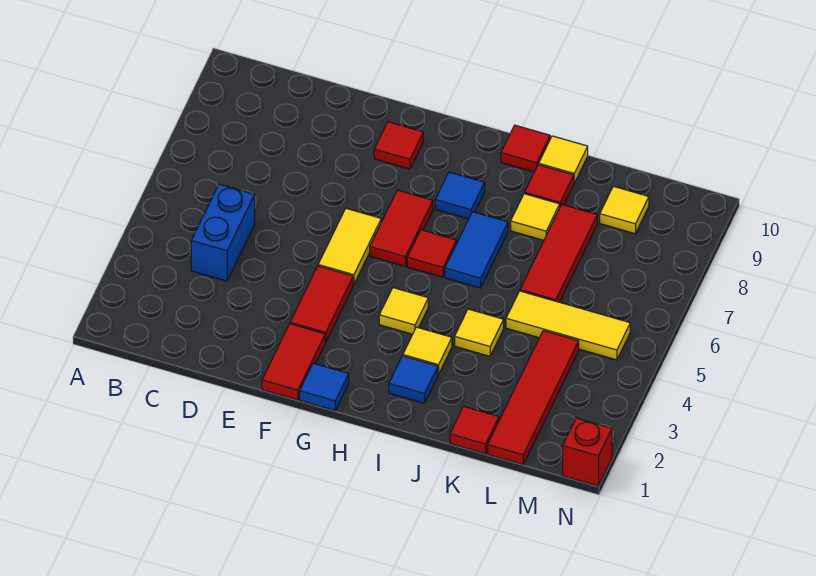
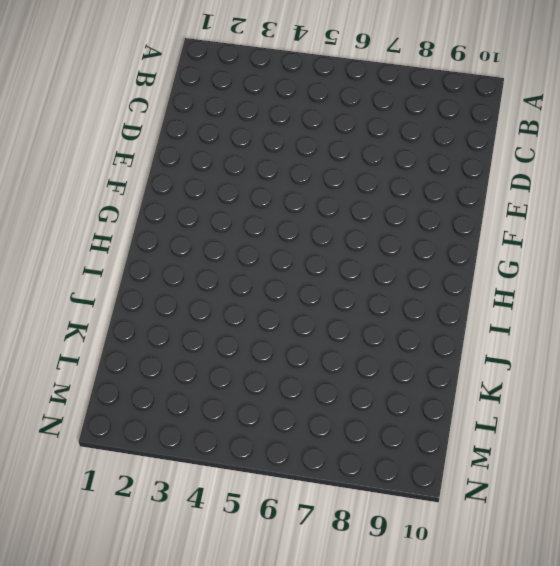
none -> blue brick C4:C5 level 1
none -> red tile F1:F2 level 1
none -> red tile F3:F4 level 1

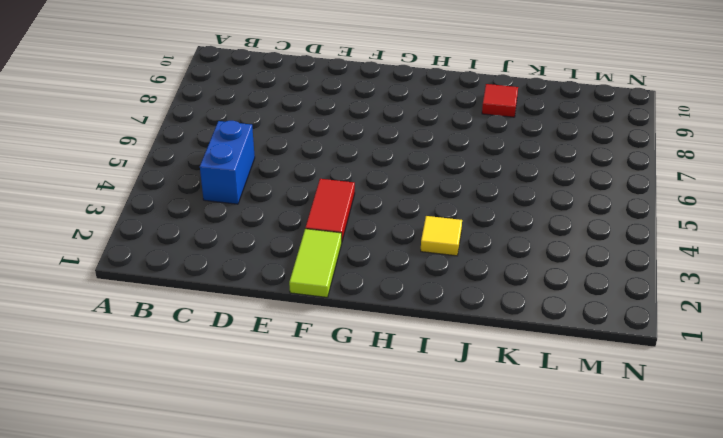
lime tile F1:F2 level 1 -> red tile F1:F2 level 1
none -> yellow tile F5:F6 level 1
none -> red tile F9 level 1
none -> blue tile G1 level 1

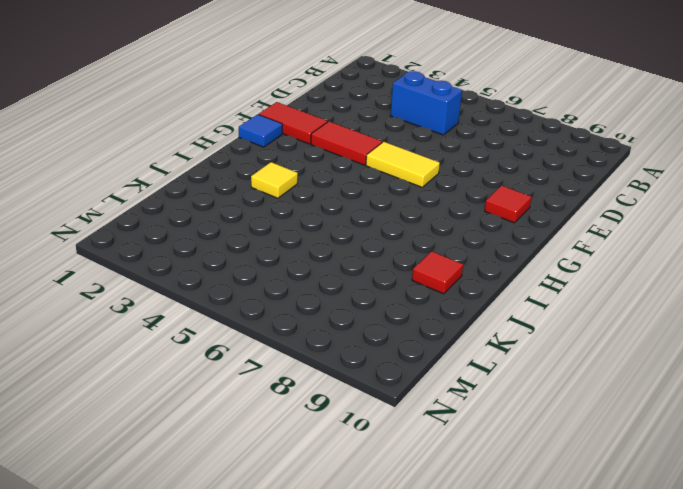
none -> red tile G6:G7 level 1
none -> yellow tile H4 level 1
none -> red tile H6 level 1

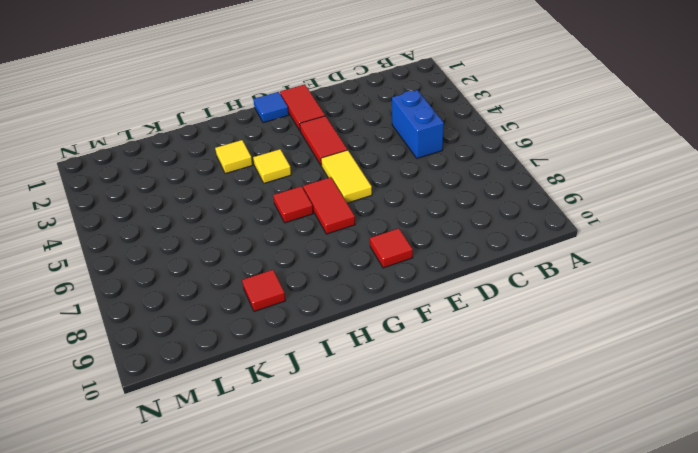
none -> blue tile H8 level 1
none -> blue tile I2 level 1
none -> blue tile I6:I7 level 1

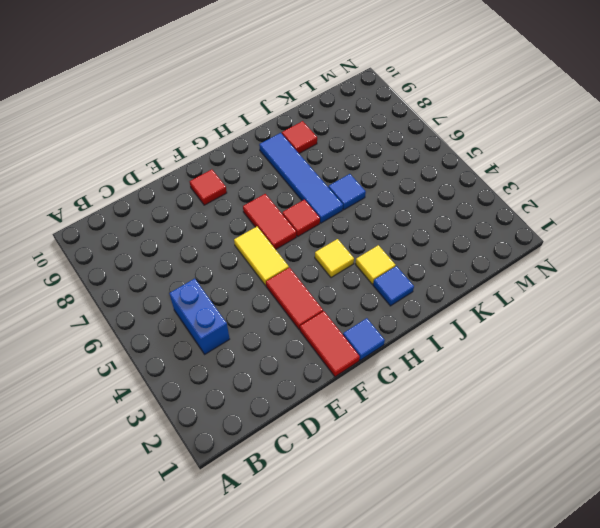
blue tile I6:I9 level 1 -> blue tile I6:I7 level 1
blue tile J6 level 1 -> blue tile H8 level 1
none -> red tile I10 level 1
none -> yellow tile J4 level 1
none -> yellow tile J8 level 1

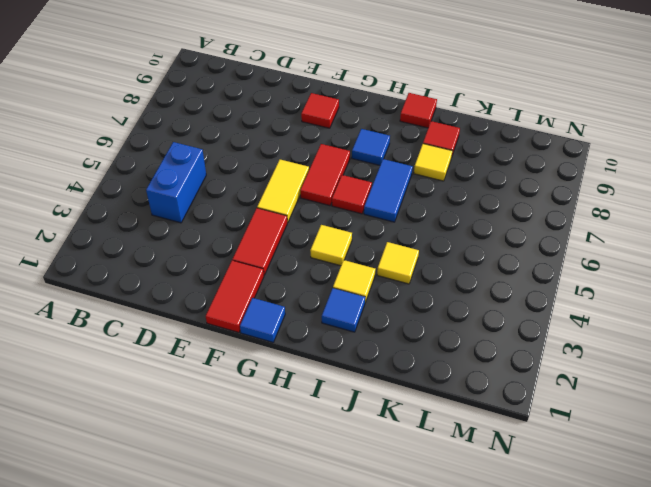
none -> yellow tile J10 level 1
none -> red tile K1 level 1
none -> yellow tile K5:M5 level 1

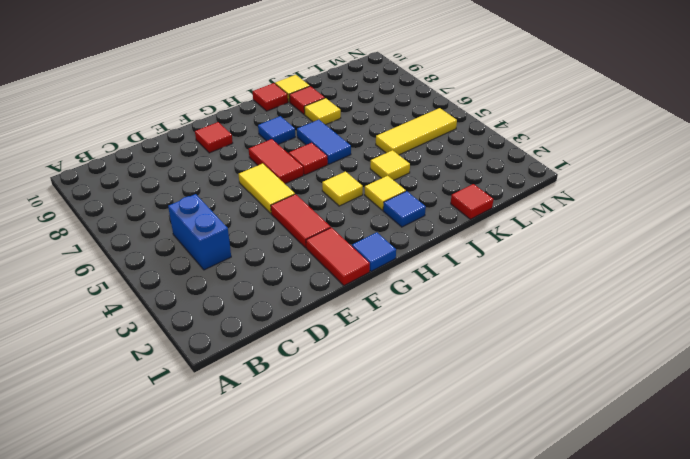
none -> red tile K6:K8 level 1
none -> red tile L1:L4 level 1
none -> yellow tile L9 level 1

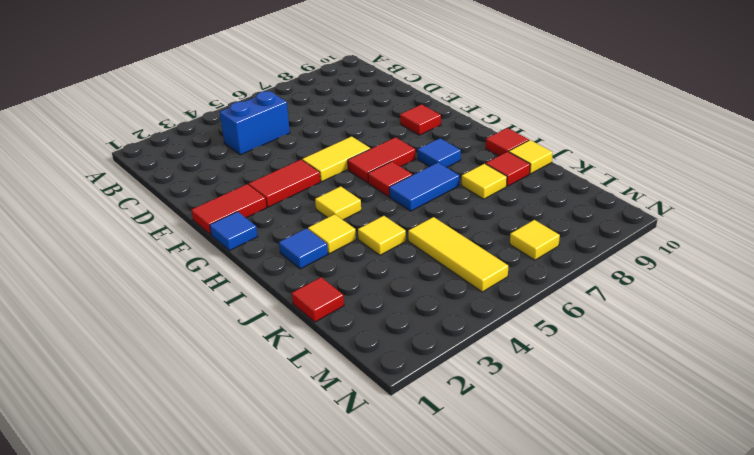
yellow tile M7 level 1 -> yellow tile L9 level 1
none -> red tile K6:K8 level 1
none -> red tile L1:L4 level 1
none -> red brick N1 level 1

